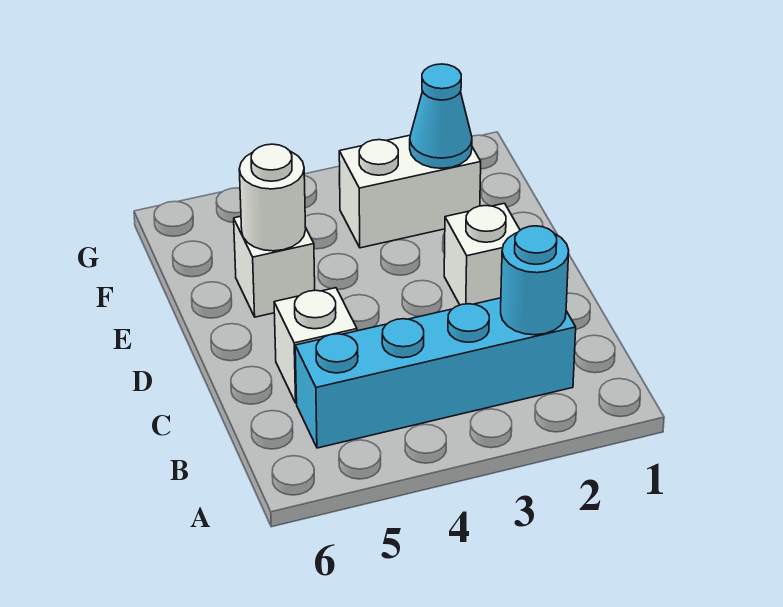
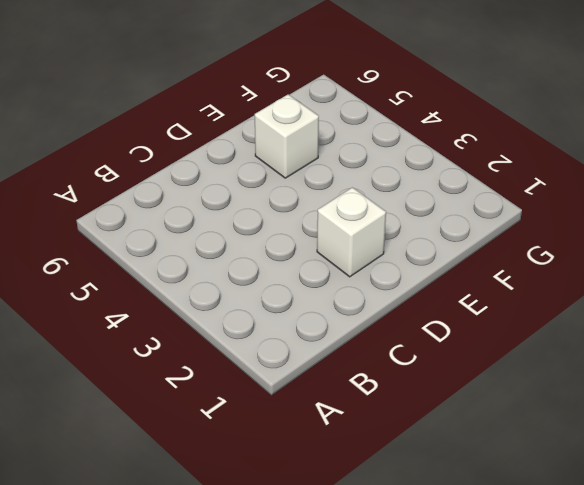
none -> cyan brick B2:B5 level 1
none -> white brick C5 level 1

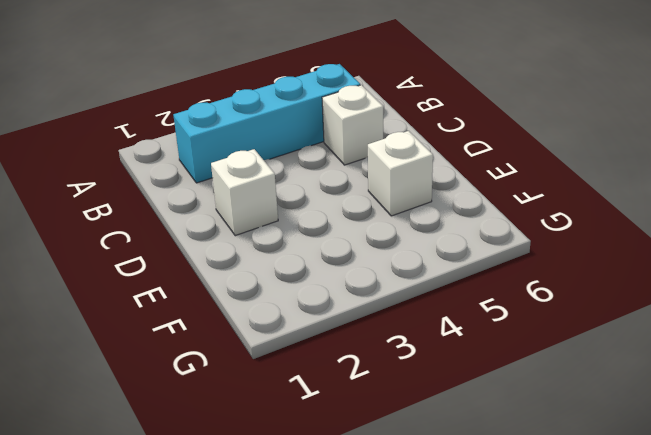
none -> white brick F2:F3 level 1
none -> cyan round brick B2 level 2

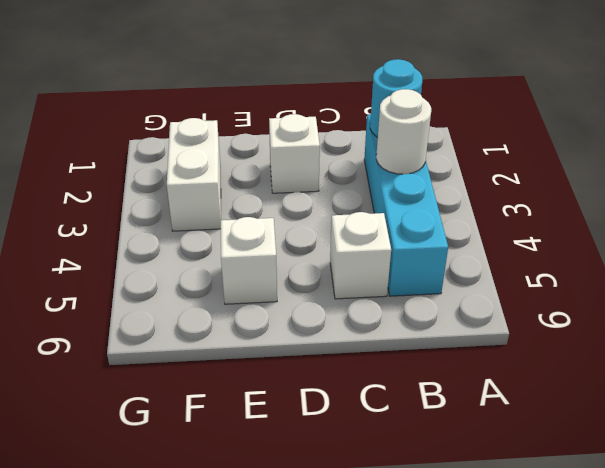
white round brick B3 level 2 -> white round brick E5 level 2
none -> cyan cone F2 level 2

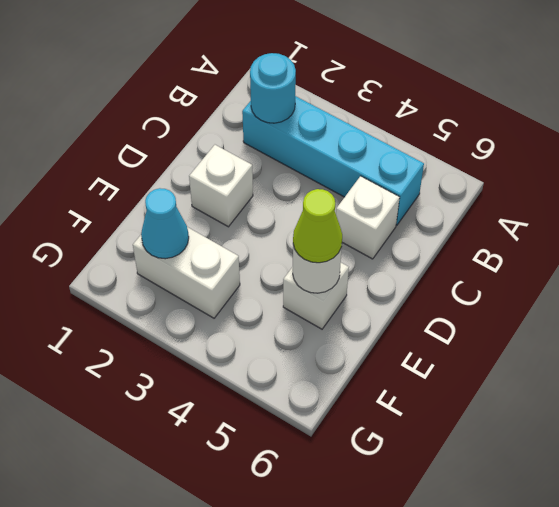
lime cone E5 level 3 -> none

